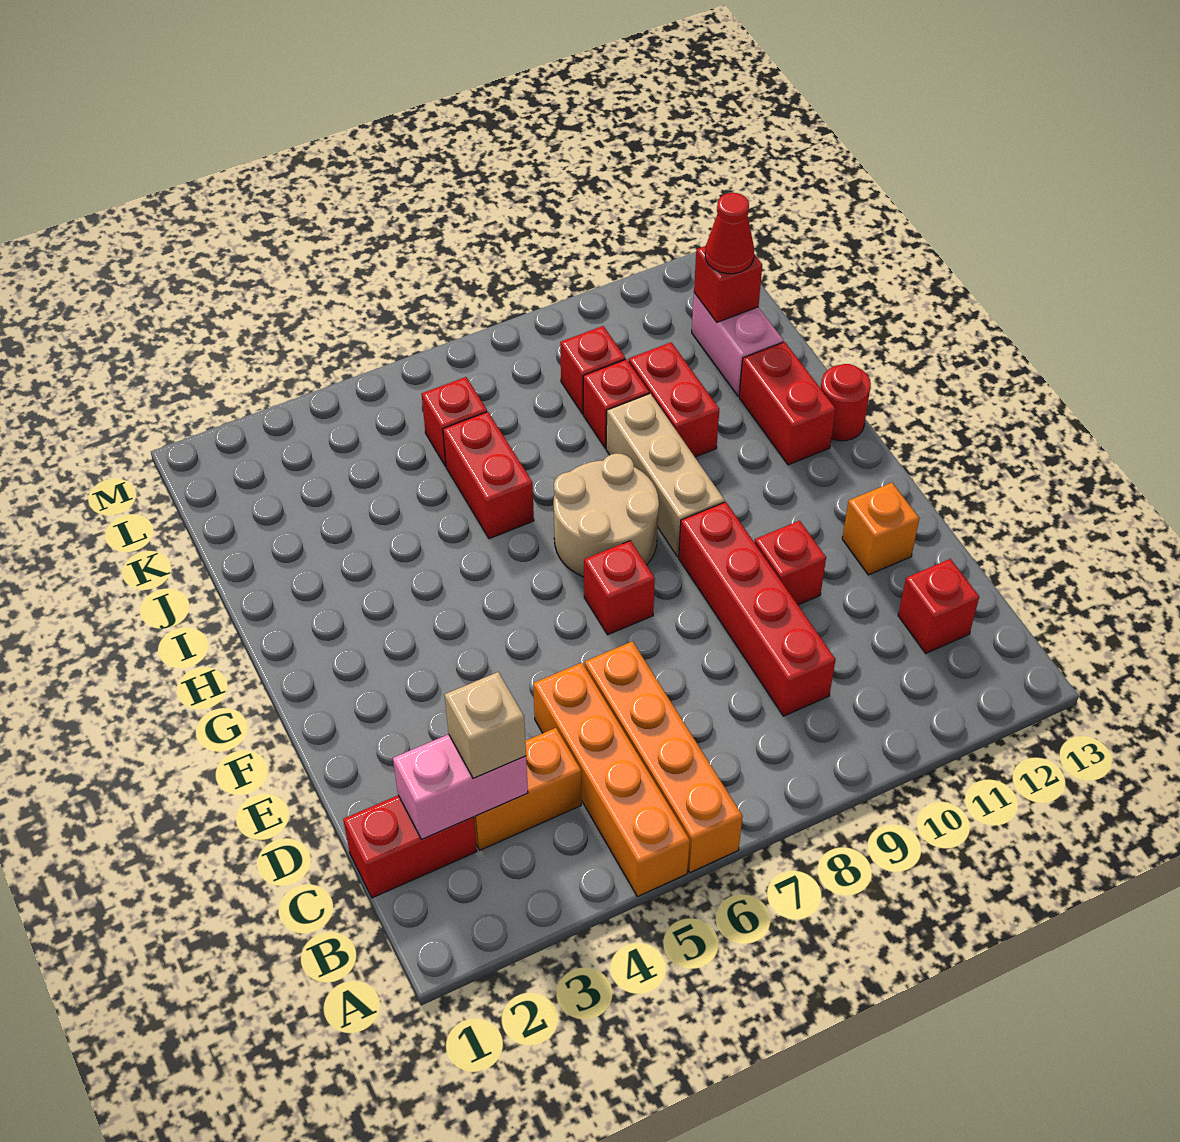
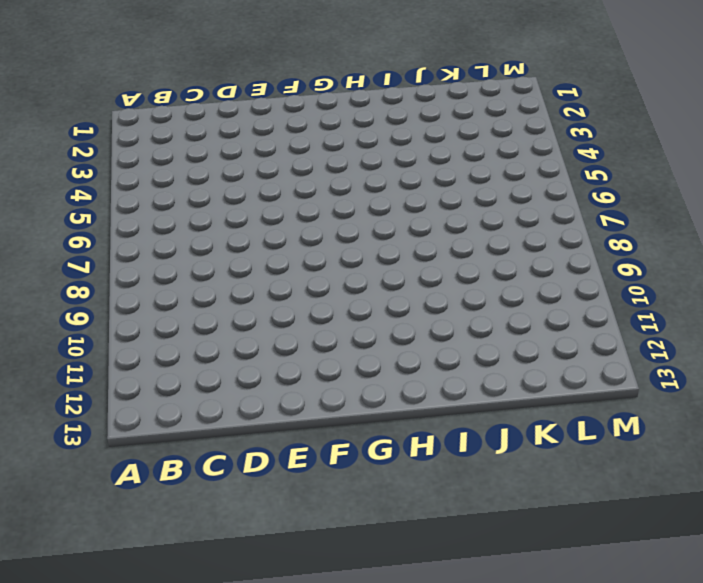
none -> orange brick A5:D5 level 1
none -> orange brick A6:D6 level 1
none -> red brick C1:C2 level 1

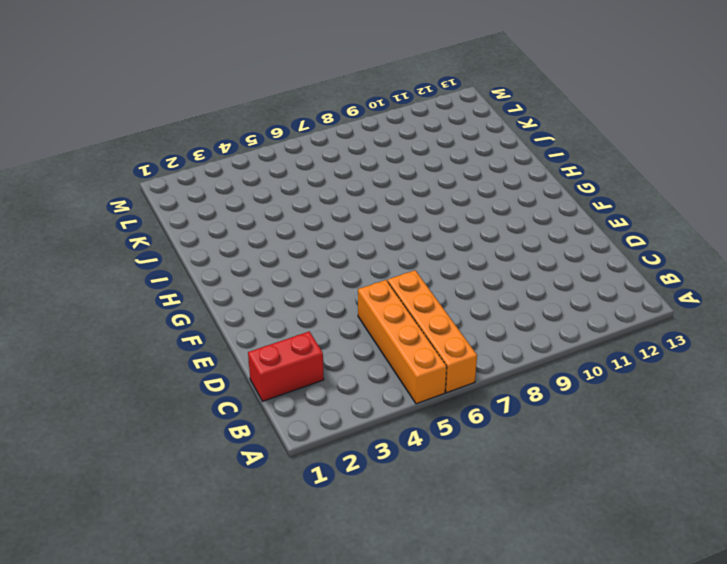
none -> orange brick C3:C4 level 1
none -> red brick C9:F9 level 1
none -> red brick C12 level 1

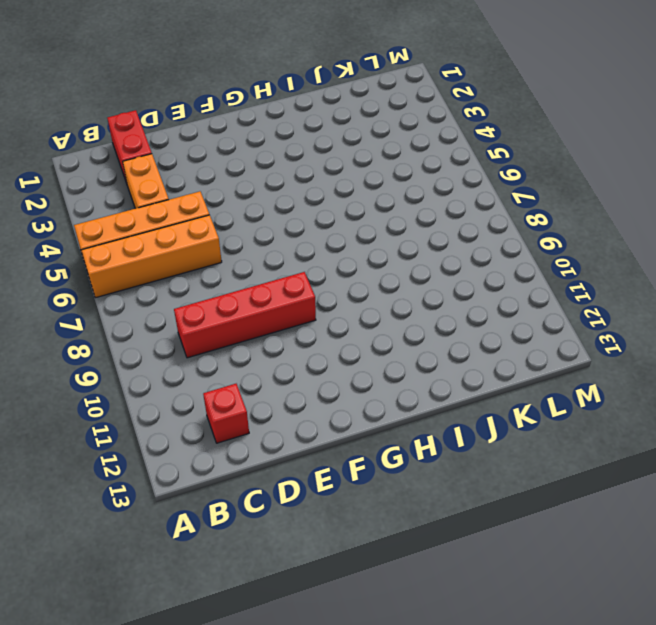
none -> red brick E10 level 1
none -> orange brick E12 level 1
none -> red brick F7 level 1

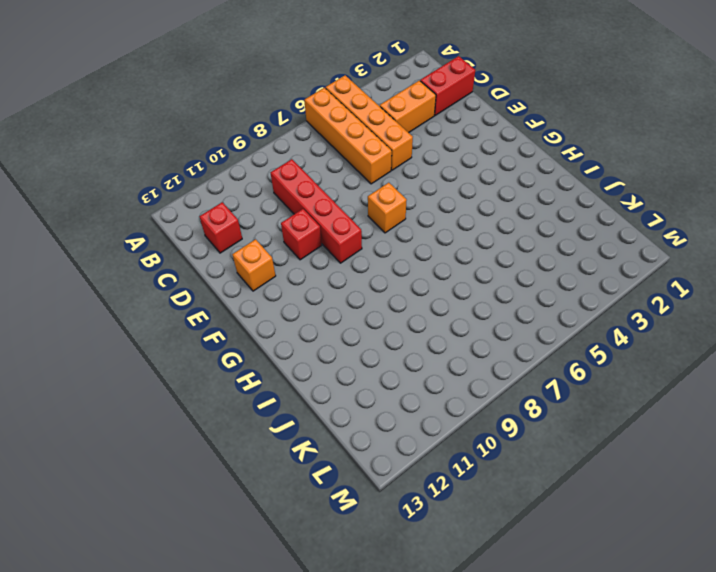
orange brick F7 level 1 -> red brick F7 level 1
none -> tan round brick G7:H8 level 1
none -> tan brick G9:I9 level 1
none -> red brick H12:I12 level 1

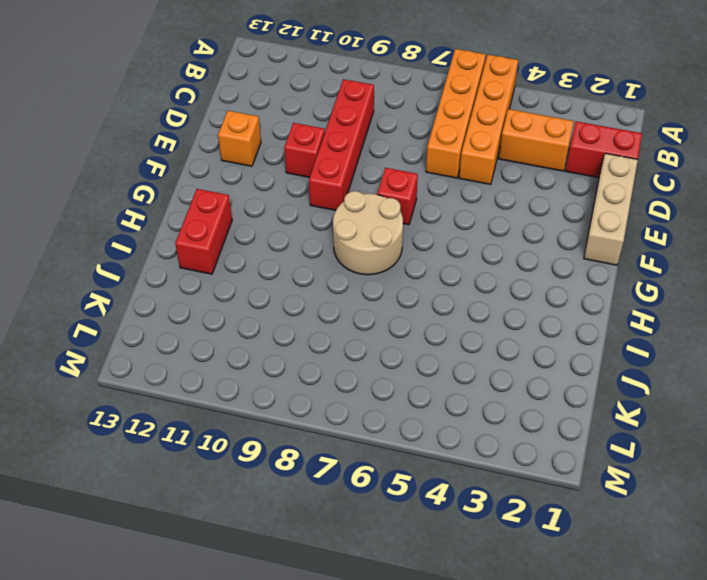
tan brick D1:F1 level 1 -> tan brick G9:I9 level 1
none -> red brick C12 level 1
none -> red round brick H13 level 1
none -> red brick I6:J6 level 1

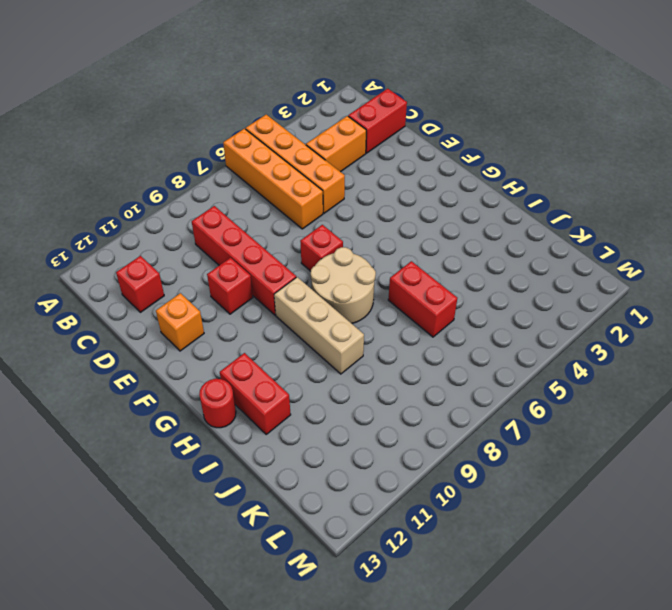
none -> red brick I10:J10 level 1
none -> red brick J9 level 1
none -> pink brick J12:K12 level 1

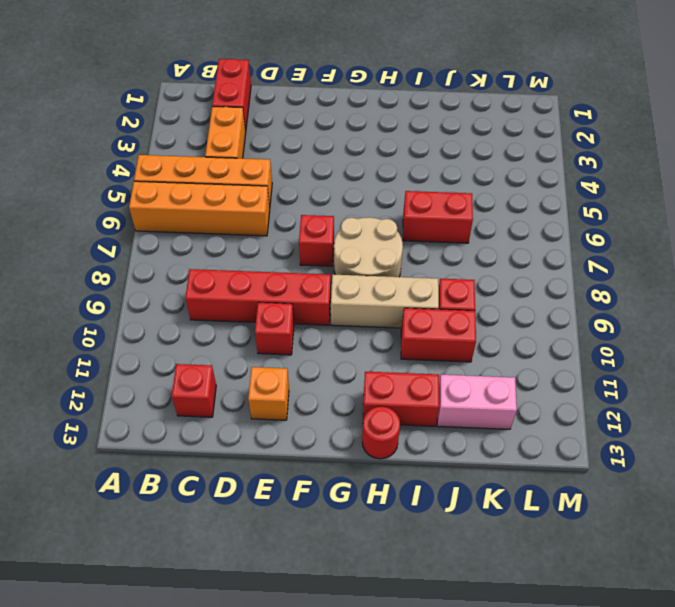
none -> red brick K6 level 1
none -> red brick K9 level 1
none -> pink brick C2:C3 level 2

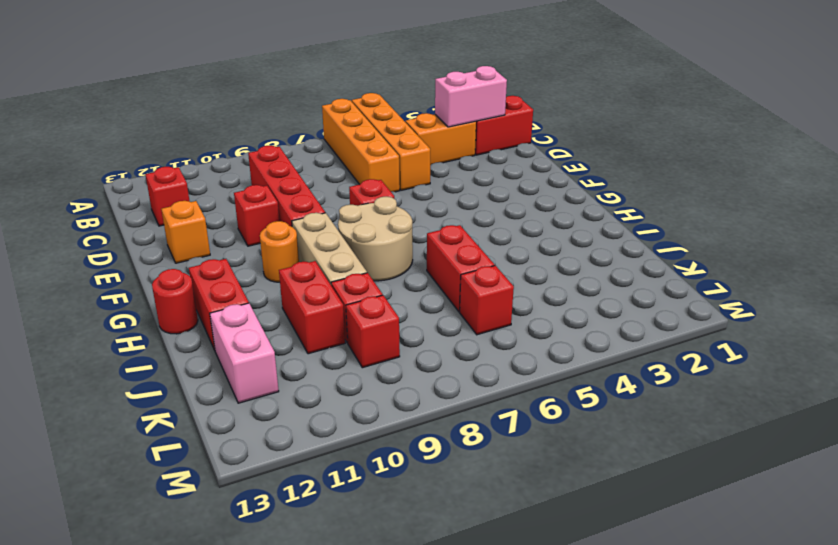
orange round brick G10 level 1 -> none
none -> red brick K12 level 2
none -> tan brick C3 level 3
none -> red cone K12 level 3

